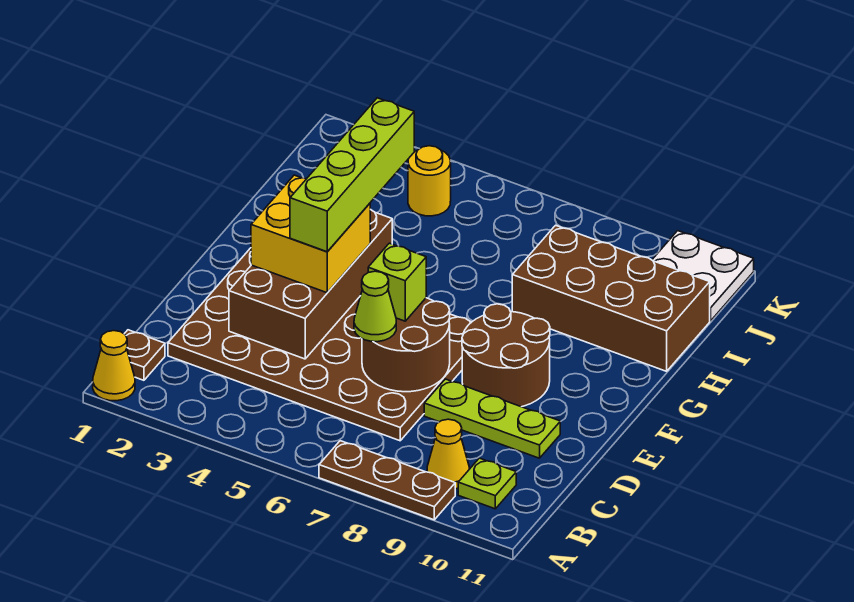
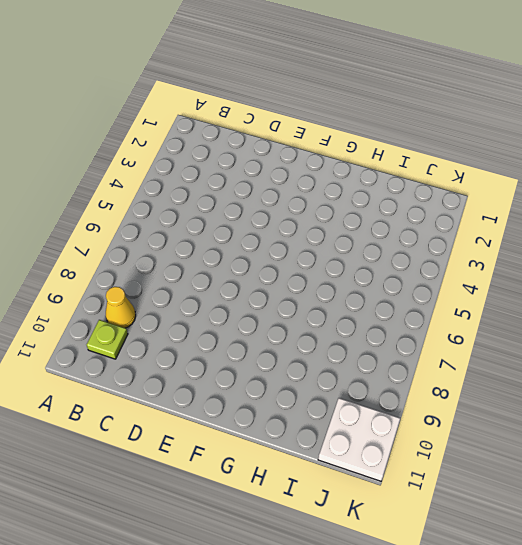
none -> yellow cone A1 level 1
none -> brown plate A7:A9 level 1
none -> brown plate B1 level 1

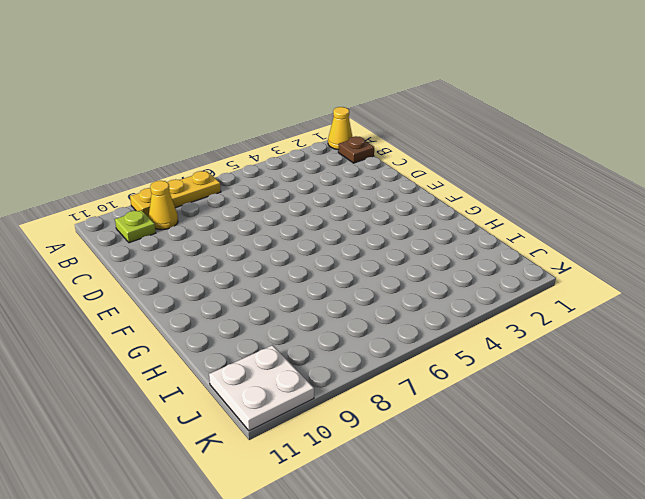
yellow plate A7:A9 level 1 -> brown plate A7:A9 level 1
none -> brown plate C2:F7 level 1
none -> lime plate D8:D10 level 1
none -> brown round brick E8:F9 level 1

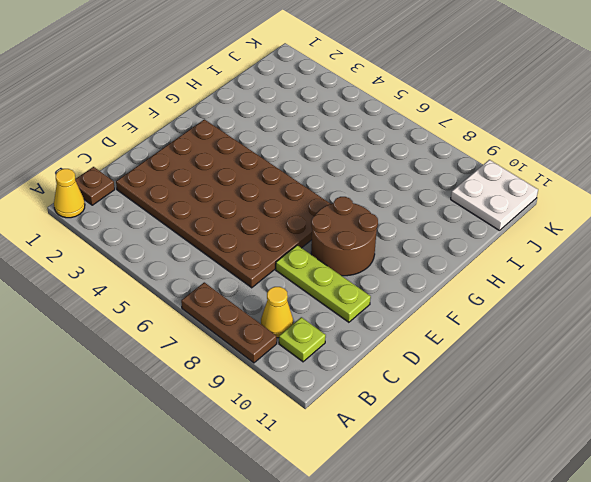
none -> brown brick H8:I11 level 1
none -> yellow round brick J4 level 1
none -> brown brick D3:G4 level 2

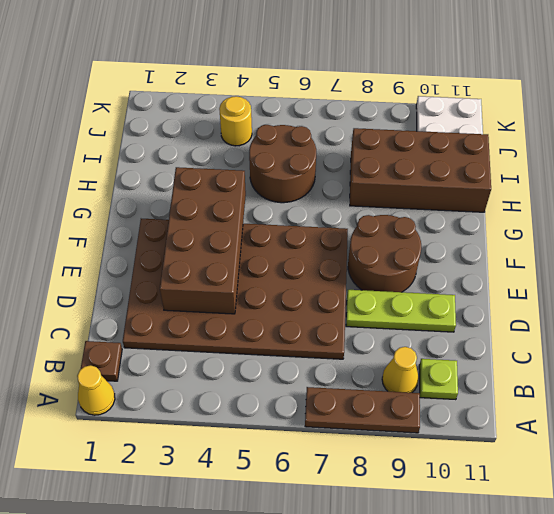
brown round brick H5:I6 level 1 -> brown round brick D6:E7 level 2
none -> lime cone D6 level 3
none -> yellow brick E3:F4 level 3
none -> lime brick E6 level 3

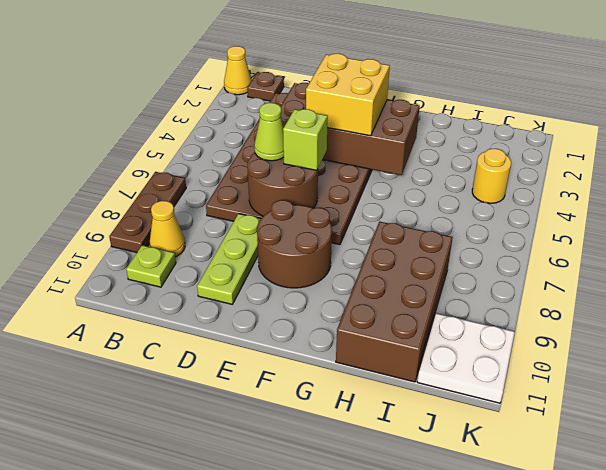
none -> lime brick E4:H4 level 4

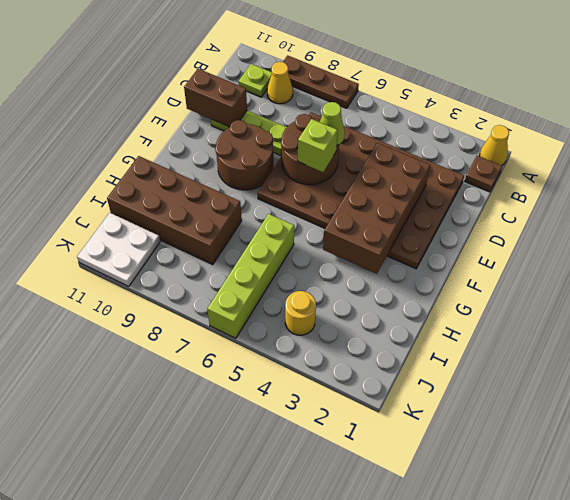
brown brick D10:D11 level 2 -> none
lime brick H6:K6 level 1 -> lime brick E4:H4 level 4
none -> yellow brick E3:F4 level 3

